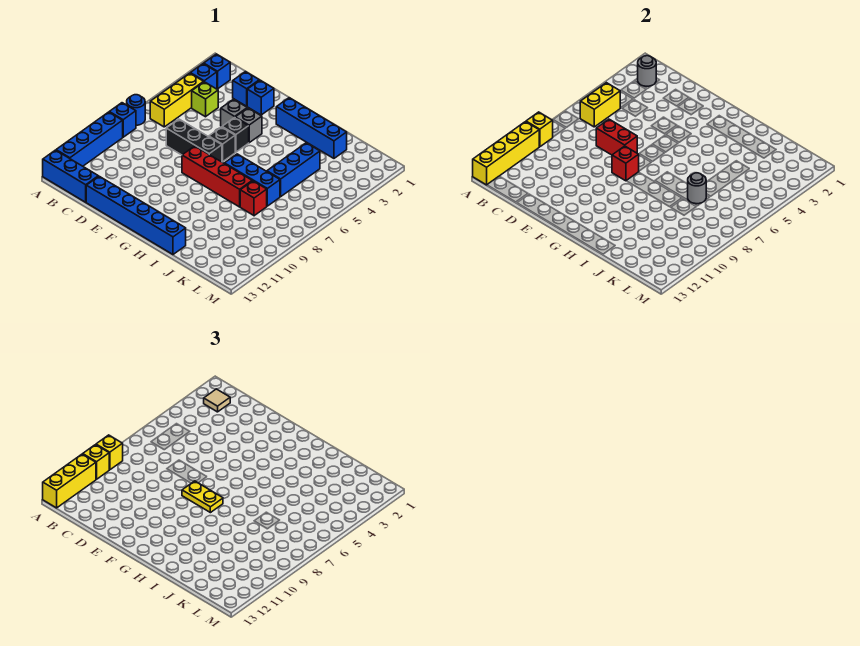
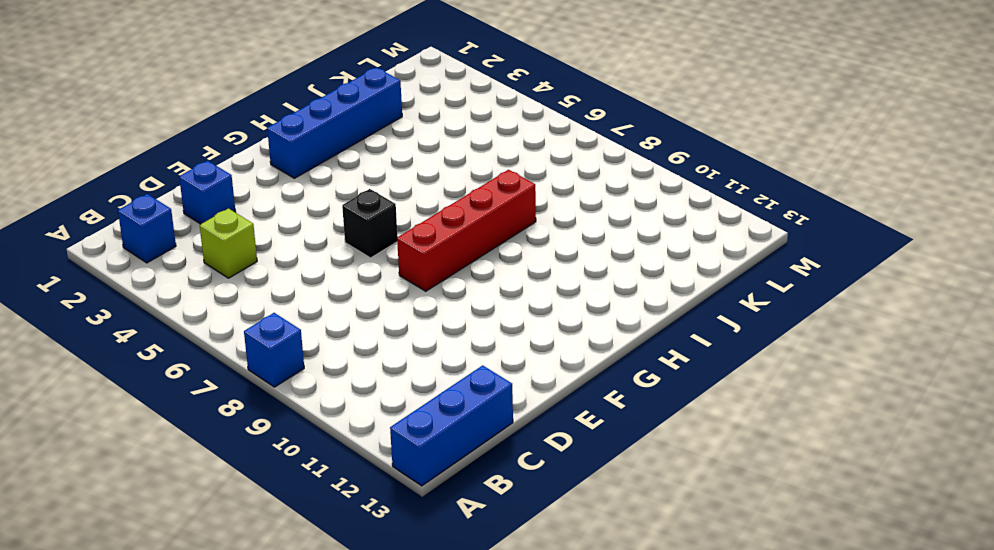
none -> blue round brick A7 level 1
none -> blue brick A9:A12 level 1
none -> blue brick B3 level 1
none -> yellow brick B4:B6 level 1

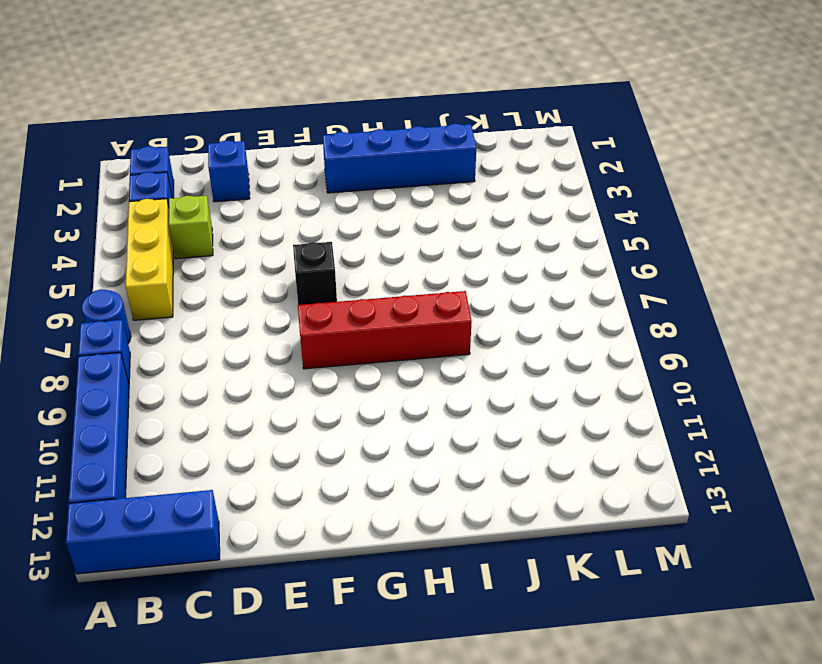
none -> black brick D7:F7 level 1
none -> blue brick D13:I13 level 1
none -> blue brick E2 level 1
none -> grey brick E4 level 1

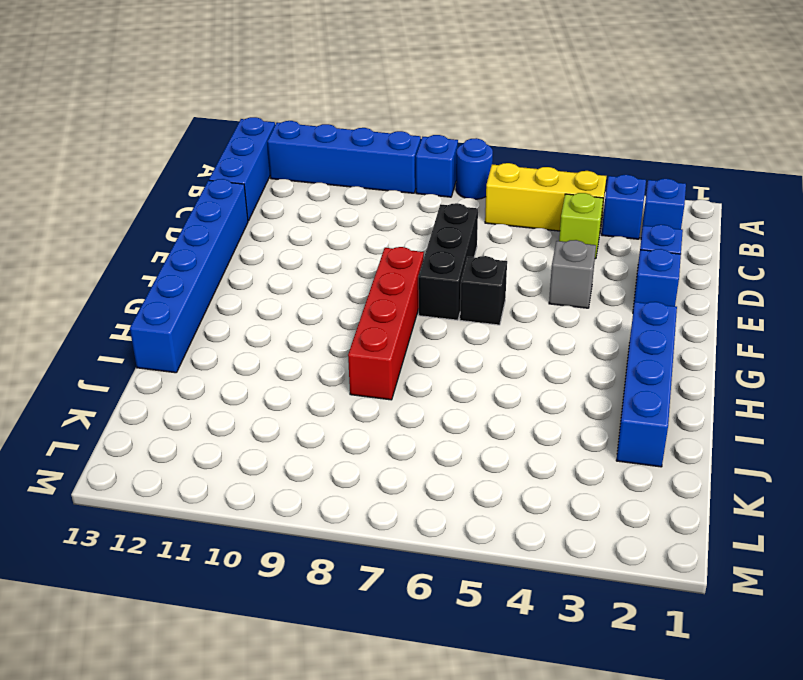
none -> grey brick F4 level 1
none -> black brick F5 level 1
none -> blue brick H7:J7 level 1
none -> blue brick J4:J6 level 1

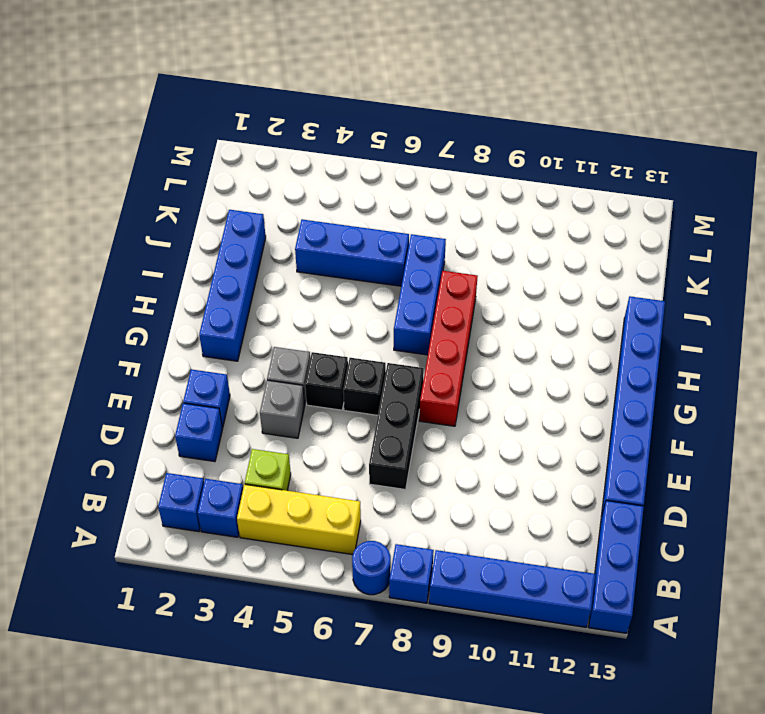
none -> red brick J8 level 1
none -> yellow brick A9 level 2
none -> yellow brick A10:A13 level 2
none -> grey round brick B2 level 2

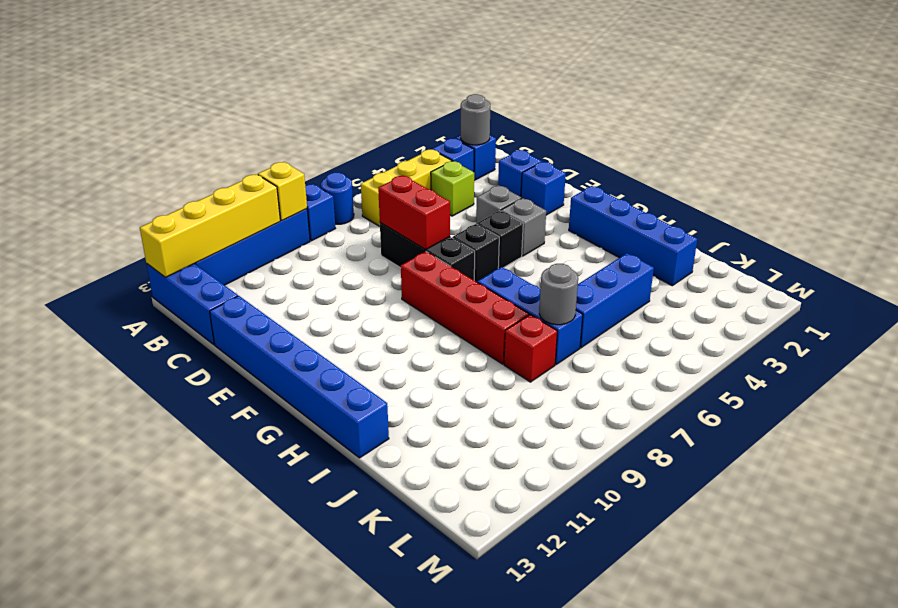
none -> yellow brick B5:B6 level 2
none -> red brick F8 level 2
none -> yellow brick A9 level 3
none -> yellow brick A10 level 3

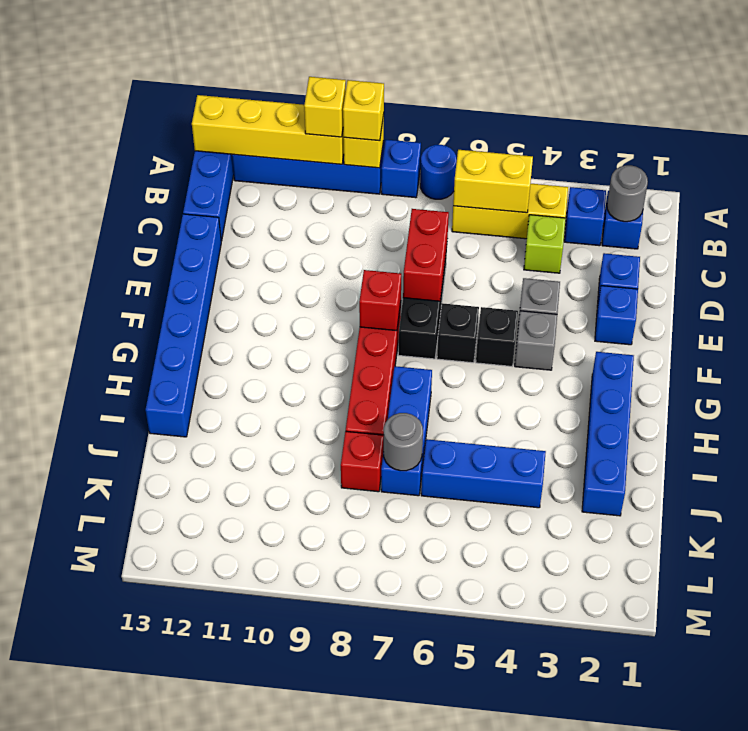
none -> yellow brick A11:A13 level 3
none -> tan tile B2 level 3
none -> yellow plate F8:G8 level 3

